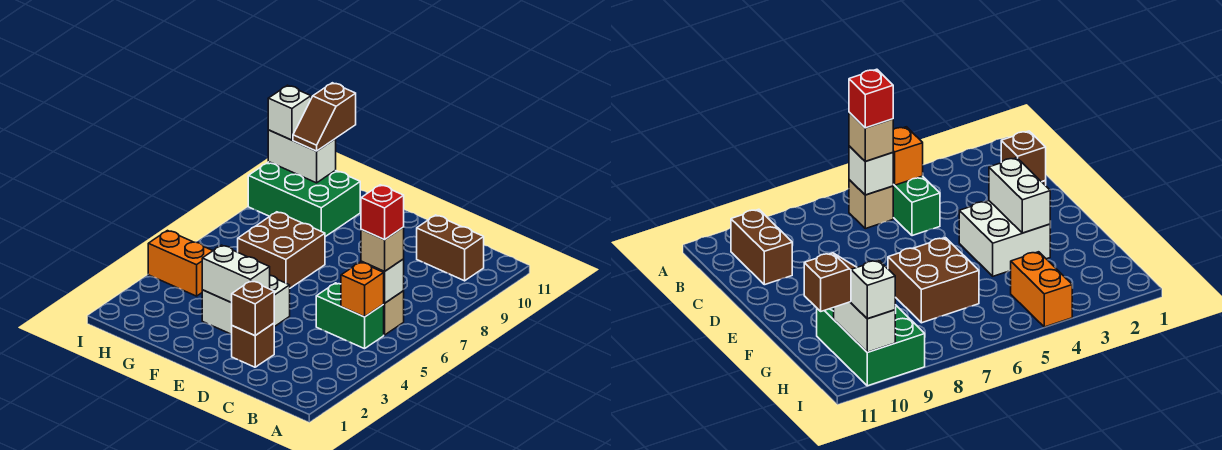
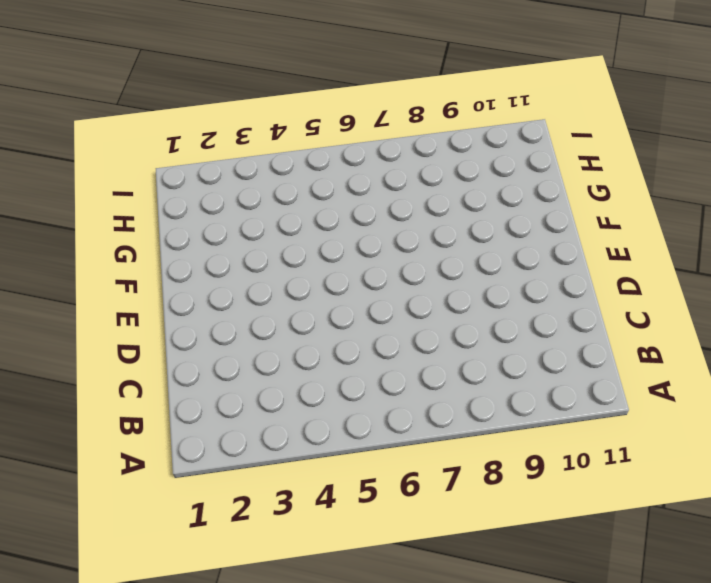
none -> green brick B5:C5 level 1
none -> tan brick B6 level 1
none -> brown brick B10:C10 level 1

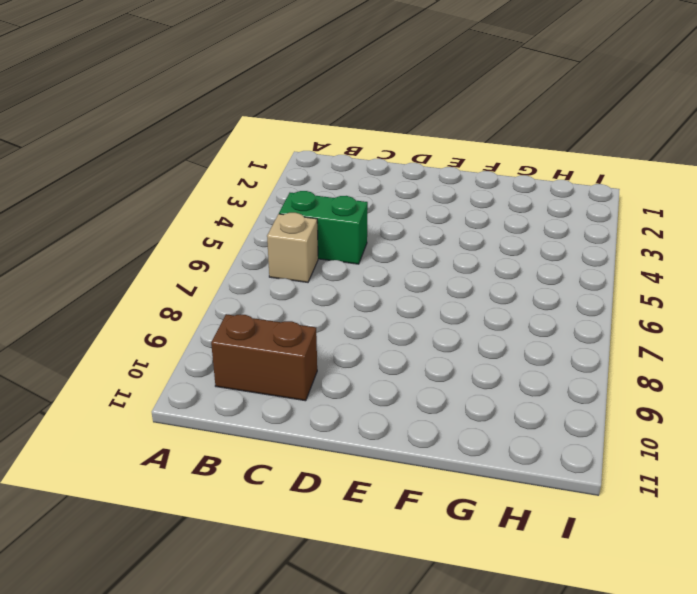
none -> brown brick D2 level 1
none -> white brick E3:F4 level 1
none -> brown brick F6:G7 level 1

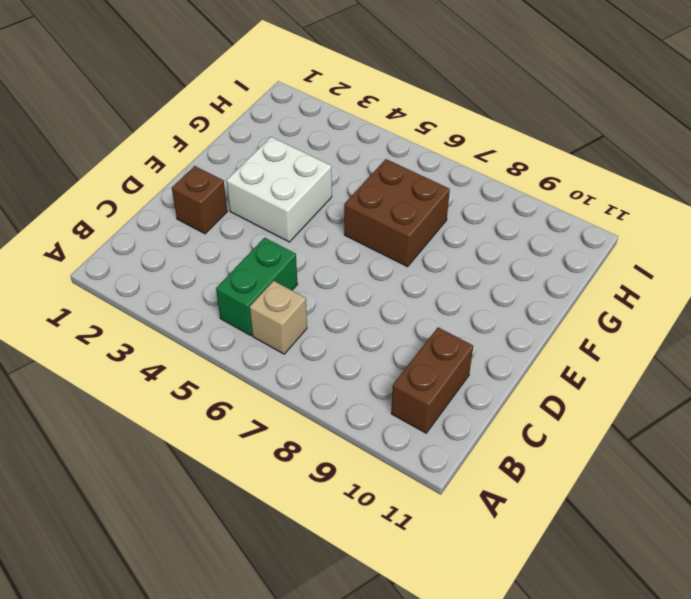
none -> green brick G9:I10 level 1
none -> orange brick H4:I4 level 1
none -> orange brick B5 level 2

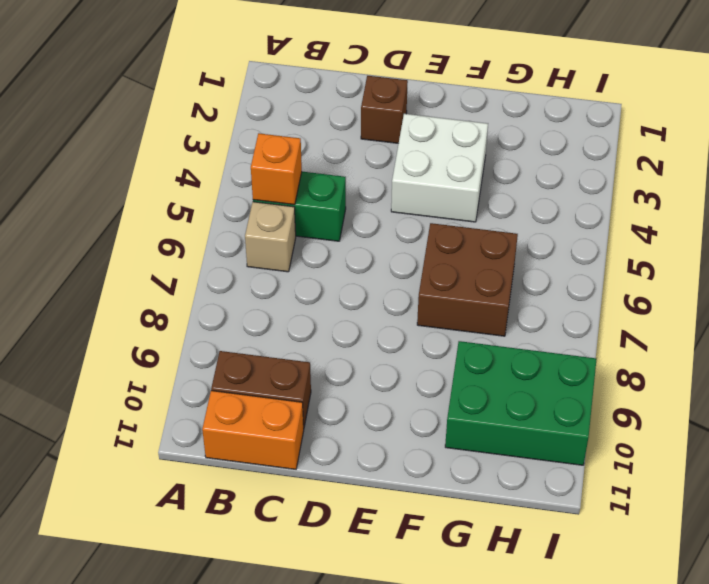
orange brick B11:C11 level 1 -> orange brick H4:I4 level 1
none -> white brick B6 level 2
none -> brown brick D2 level 2
none -> white brick E3:F3 level 2

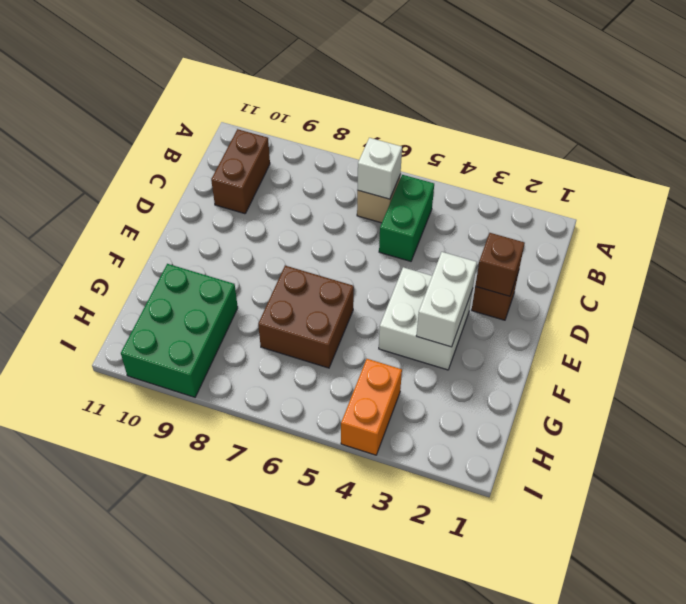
none -> orange brick B5 level 2
none -> white brick H10:I10 level 2
none -> tan brick B6 level 3

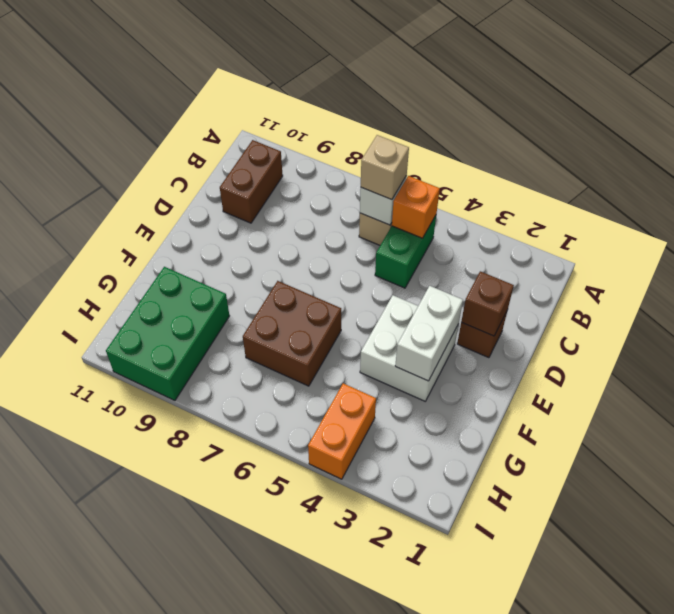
none -> white brick H10:I10 level 2
none -> brown slope H10:H11 level 3 top 11
none -> white brick I10 level 3

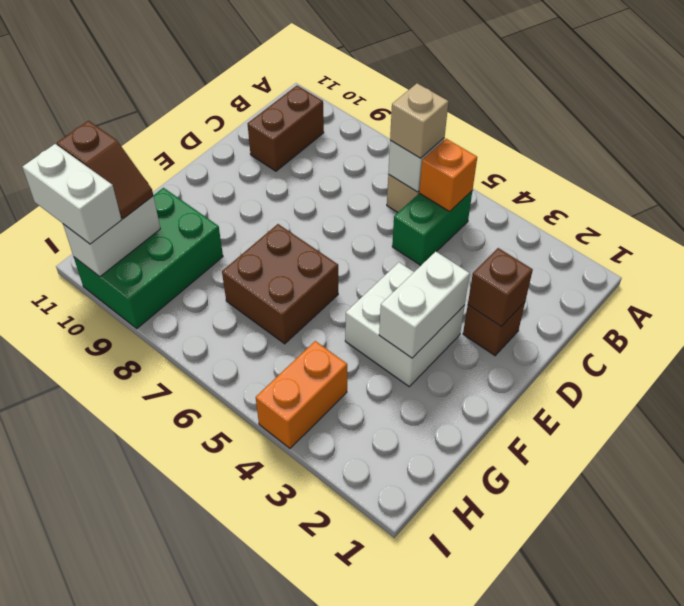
white brick I10:I11 level 3 -> white brick I10 level 3
none -> red brick B6 level 4

